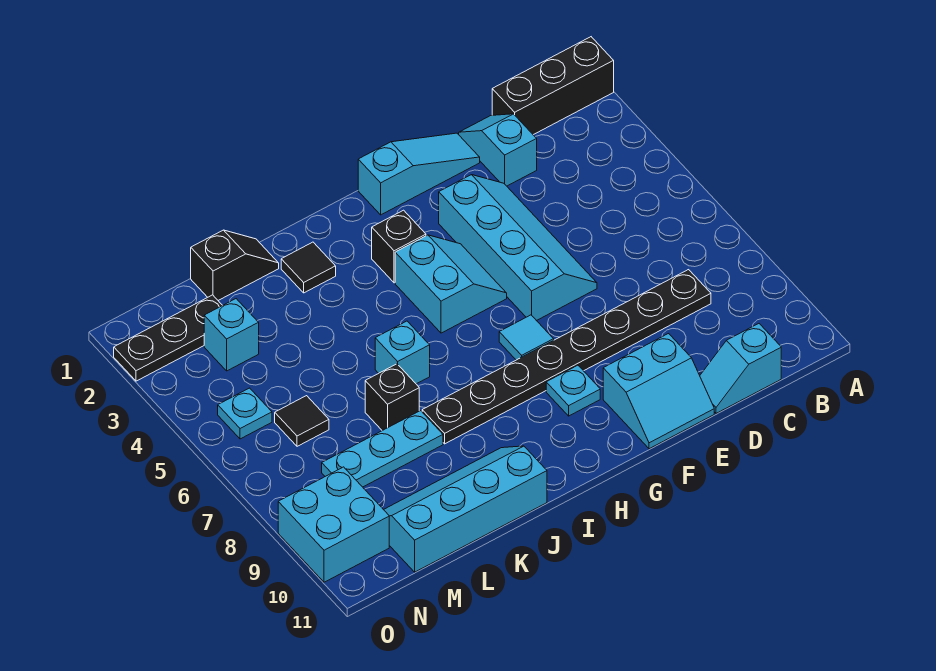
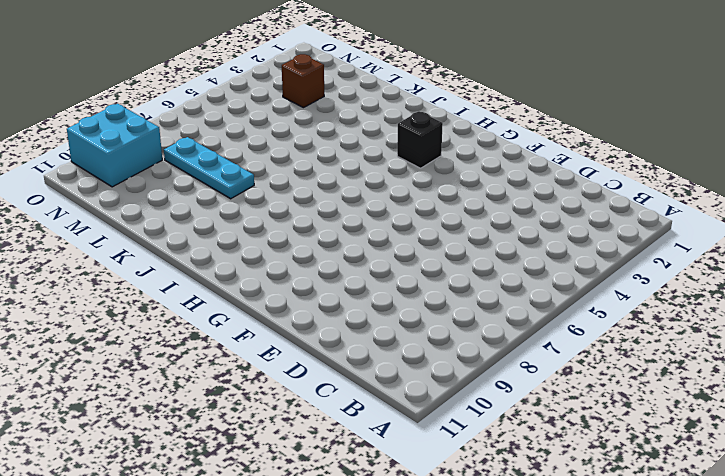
brown brick M3 level 1 -> cyan brick M3 level 1
none -> black brick A1:C1 level 1
none -> black plate C8:J8 level 1
none -> cyan slope C11:D11 level 1 top C

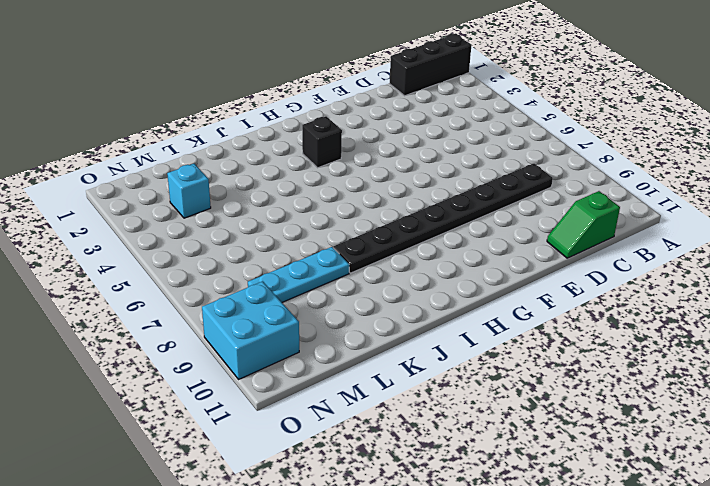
green slope C11:D11 level 1 top C -> cyan slope C11:D11 level 1 top C
none -> cyan slope D1:D2 level 1 top 2
none -> cyan slope E1:G1 level 1 top G
none -> cyan slope E3:F6 level 1 top F

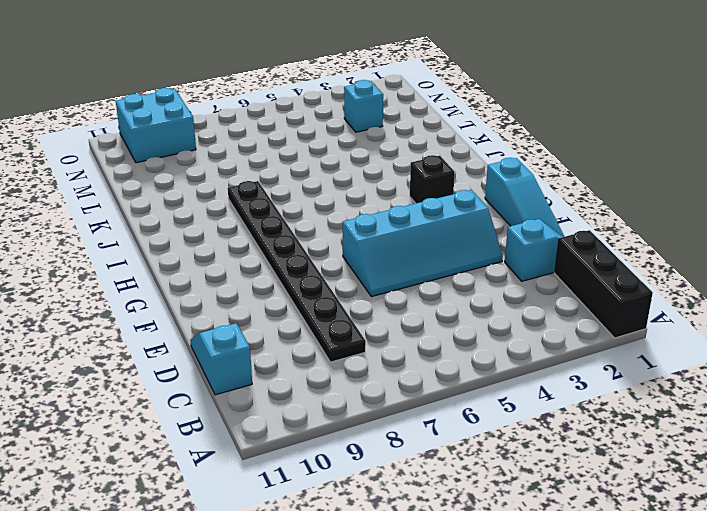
none -> cyan slope E10:F11 level 1 top 10
none -> cyan slope G4:H5 level 1 top H
none -> cyan tile G7 level 1

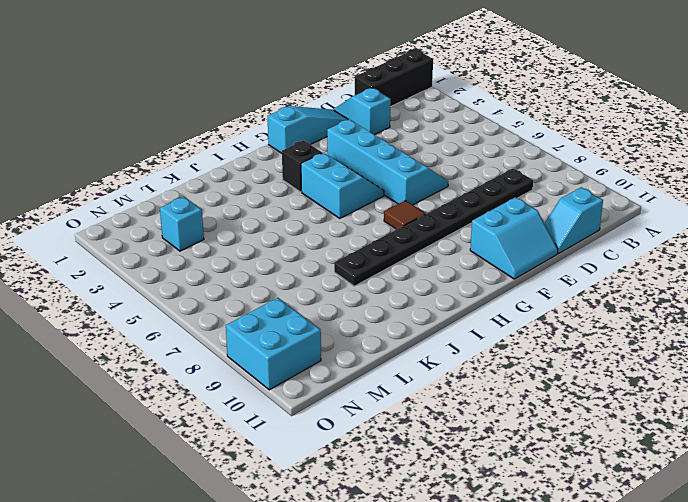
brown tile G7 level 1 -> cyan tile G7 level 1
none -> cyan plate G9 level 1
none -> black tile J2 level 1
none -> cyan brick J6 level 1

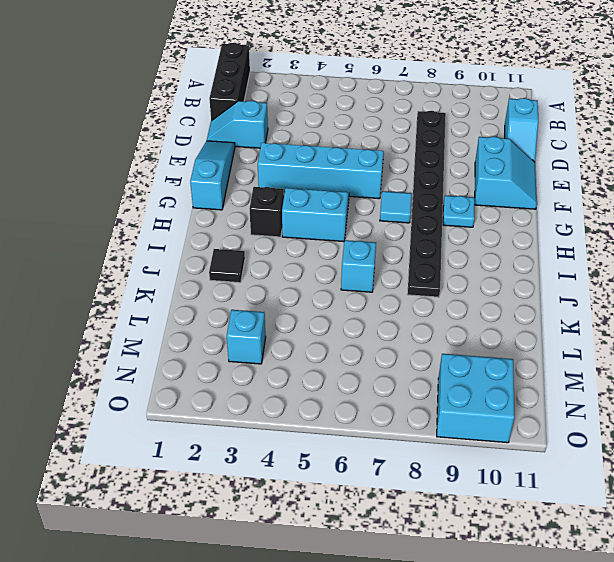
none -> cyan slope J10:M11 level 1 top 11
none -> black slope K1:L1 level 1 top L
none -> black brick K7 level 1

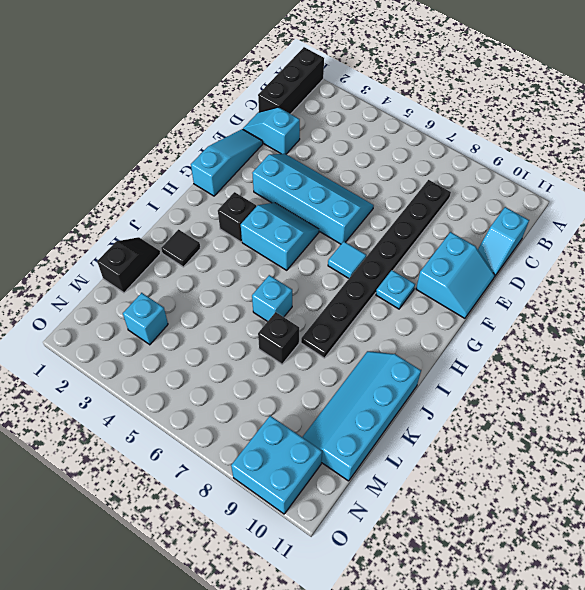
none -> cyan plate K8:M8 level 1
none -> black plate M2:O2 level 1
none -> black tile M6 level 1

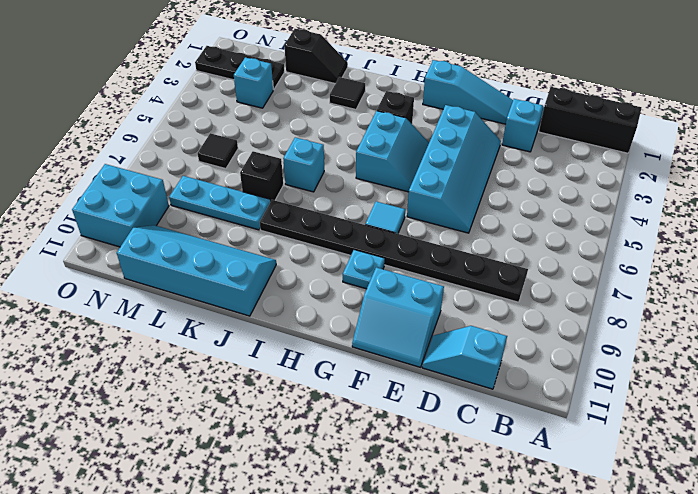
none -> cyan plate N5 level 1

